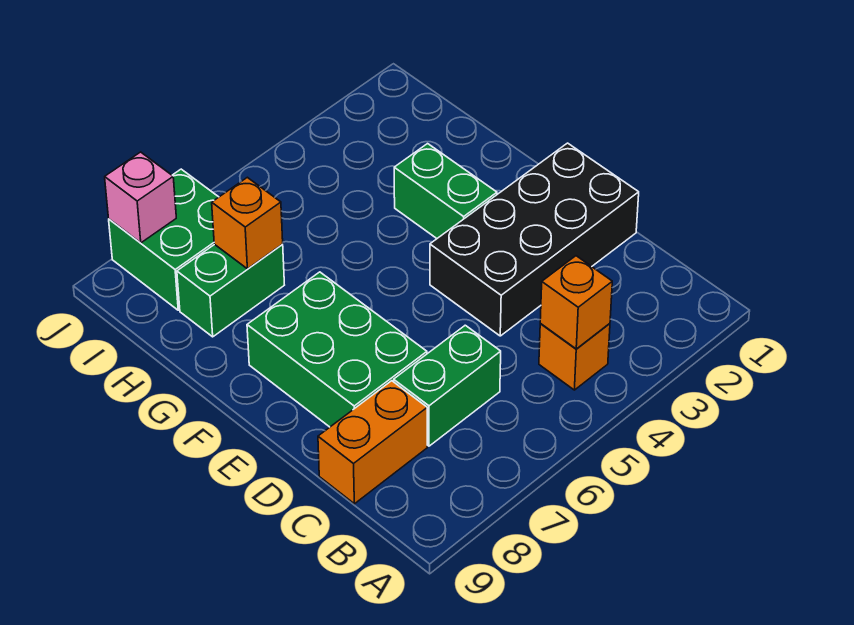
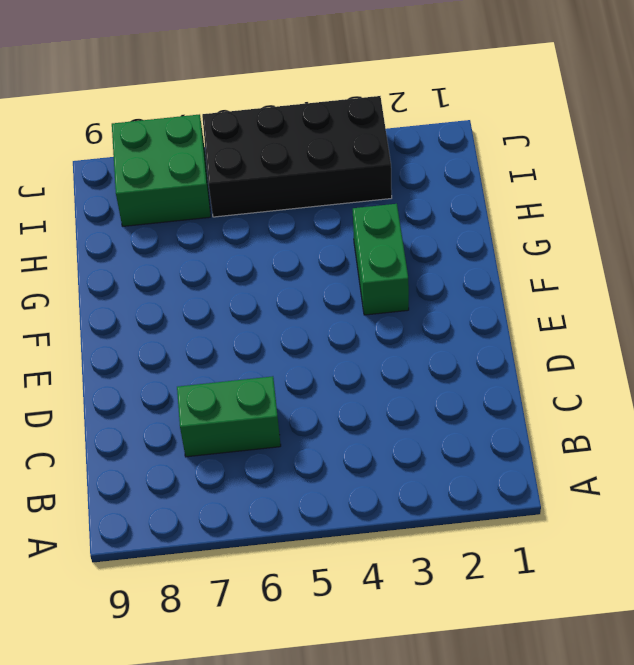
black brick I3:J6 level 1 -> black brick D1:E4 level 1
none -> orange brick B4 level 1
none -> orange brick C8:C9 level 1

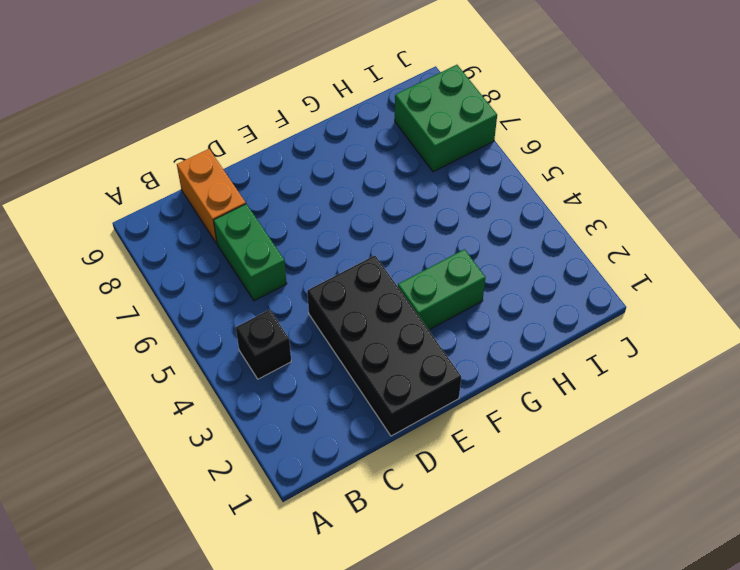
black brick B4 level 1 -> orange brick B4 level 1
none -> green brick D7:F8 level 1
none -> green brick H7:H8 level 1

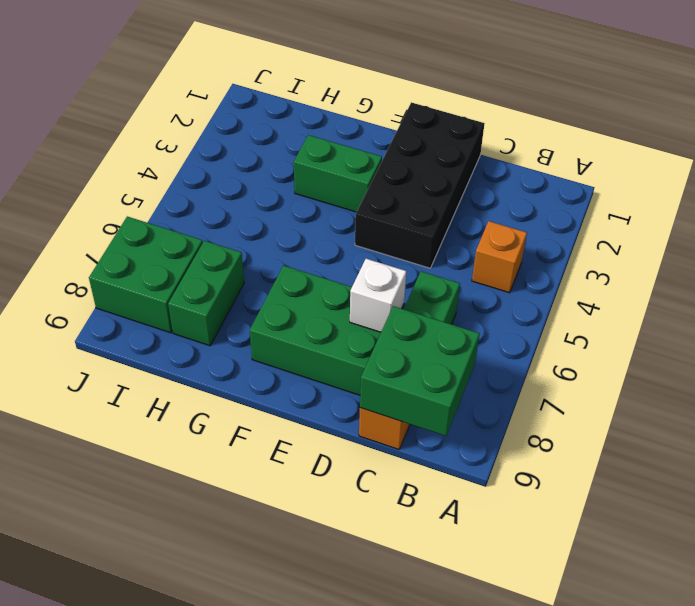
green brick B8:C9 level 2 -> none
white brick D7 level 2 -> none
none -> orange brick B4 level 2
none -> orange brick H7 level 2

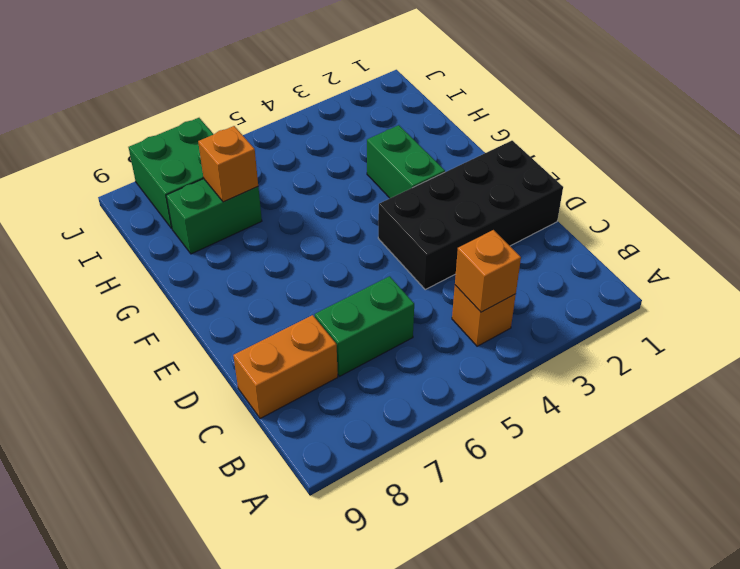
none -> green brick D7:F8 level 1
none -> pink brick J8 level 2

